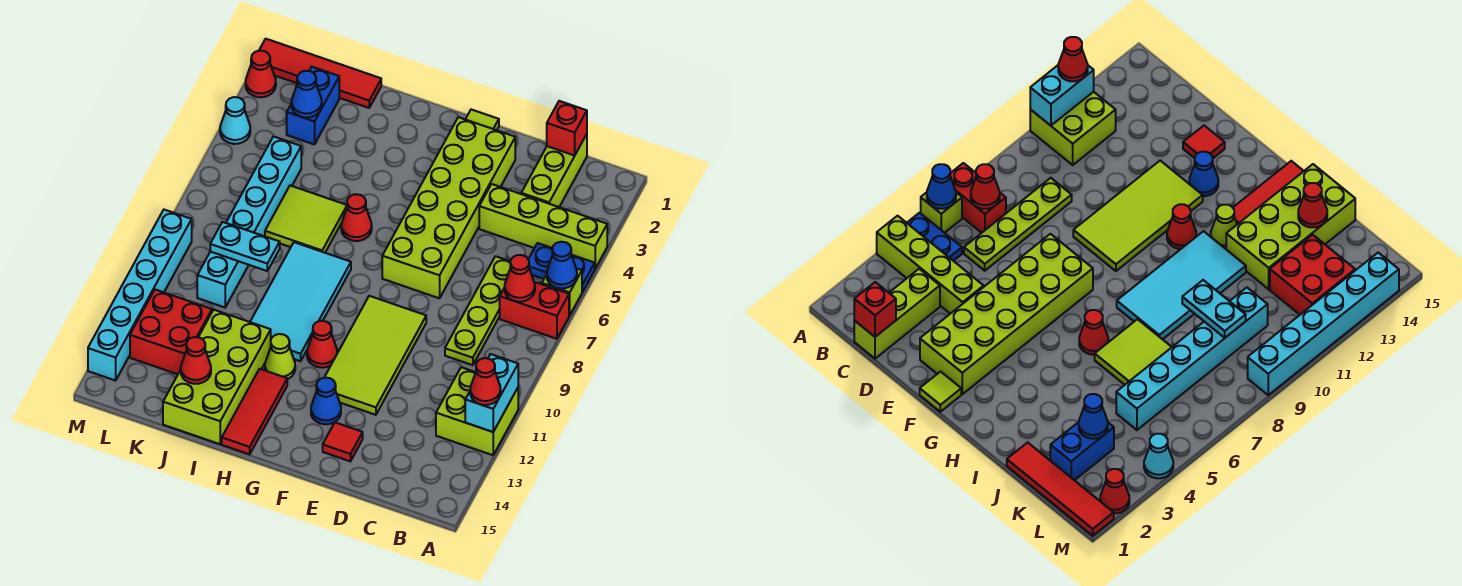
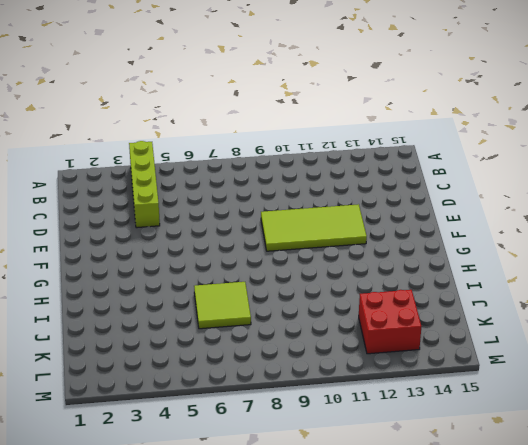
none -> blue plate A5:B5 level 1
none -> lime brick A6 level 1
none -> red brick A7:B7 level 1
none -> lime brick A11:B12 level 1

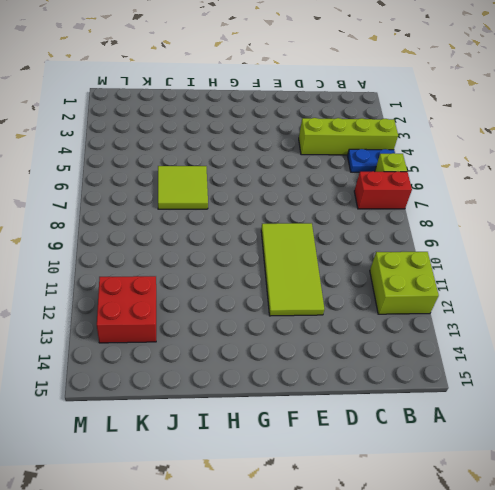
none -> lime brick C1:C3 level 1
none -> lime plate C6:C9 level 1
none -> lime brick E2:F7 level 1
none -> red tile E14 level 1

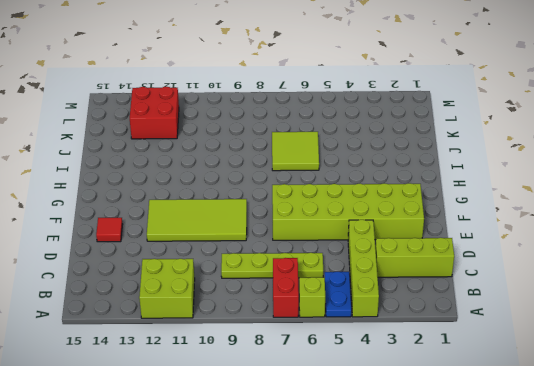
none -> lime tile F1 level 1
none -> blue cone F13 level 1
none -> red cone G11 level 1
none -> red cone H6 level 1

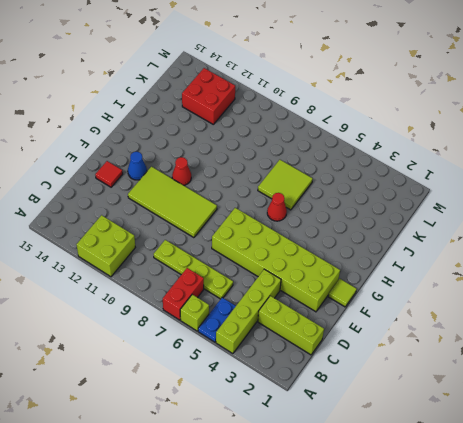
none -> cyan tile H8:I11 level 1
none -> lime cone H12 level 1
none -> red tile H13:H15 level 1
none -> lime brick I12:J15 level 1

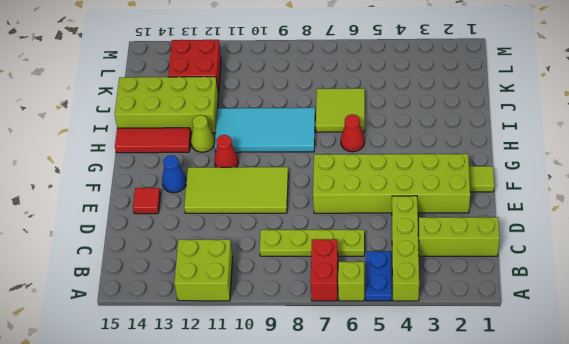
none -> red tile J1:M1 level 1
none -> blue brick K2:K3 level 1
none -> cyan brick K5:K10 level 1
none -> red cone M2 level 1

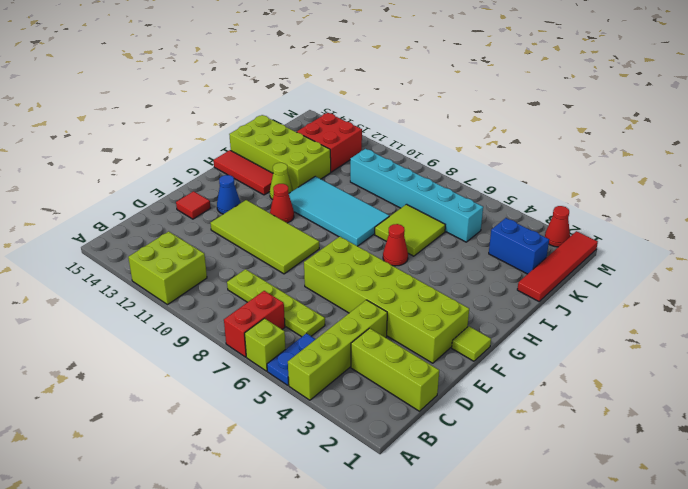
none -> cyan cone M4 level 1
none -> cyan brick M9:M14 level 1
none -> blue cone A6 level 2
none -> cyan brick A11:A12 level 2

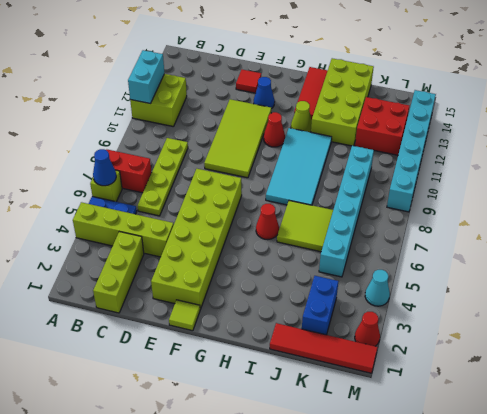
none -> red cone B7 level 2
none -> red brick C1 level 2
none -> cyan plate J9:K9 level 2
none -> red cone J14 level 2

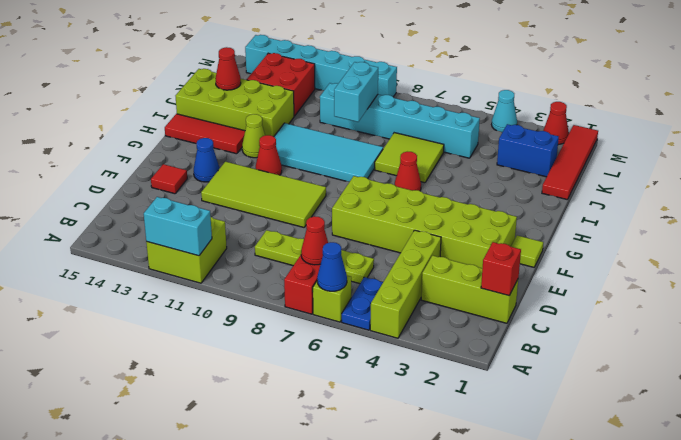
cyan brick J9:K9 level 2 -> cyan plate J9:K9 level 2
none -> blue cone K3 level 2
none -> red cone A12 level 3

